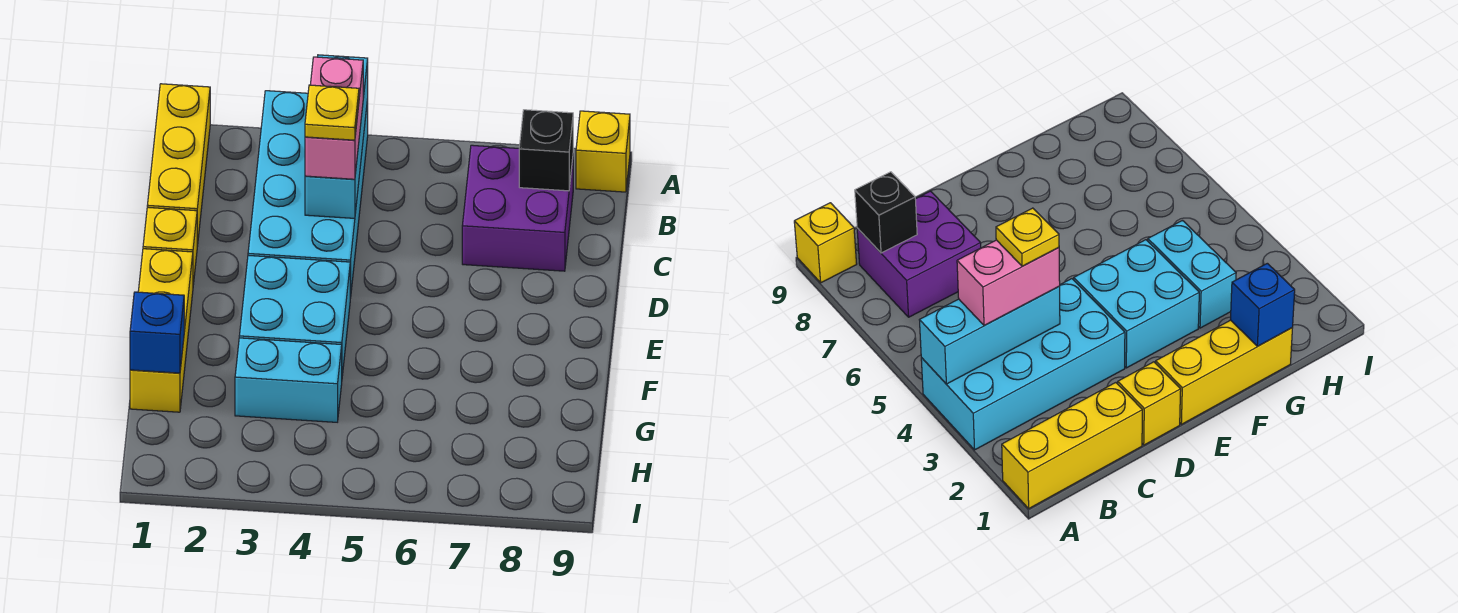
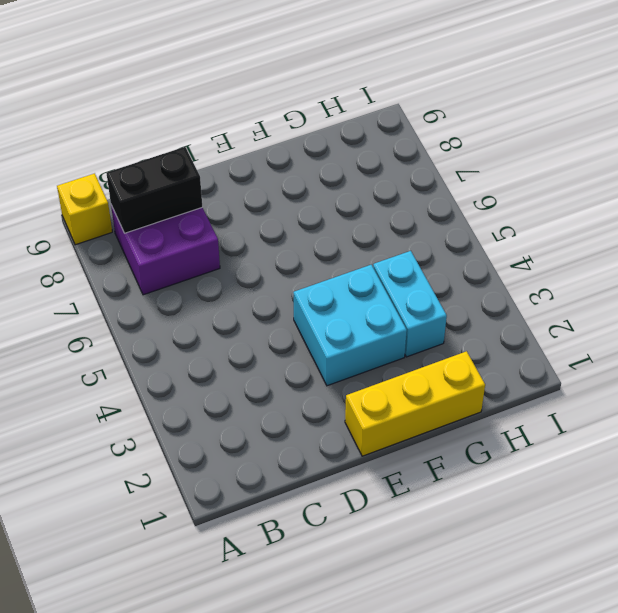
black brick B8:C8 level 2 -> black brick B8 level 2
none -> yellow brick A1:C1 level 1
none -> cyan brick A3:D4 level 1
none -> yellow brick D1 level 1

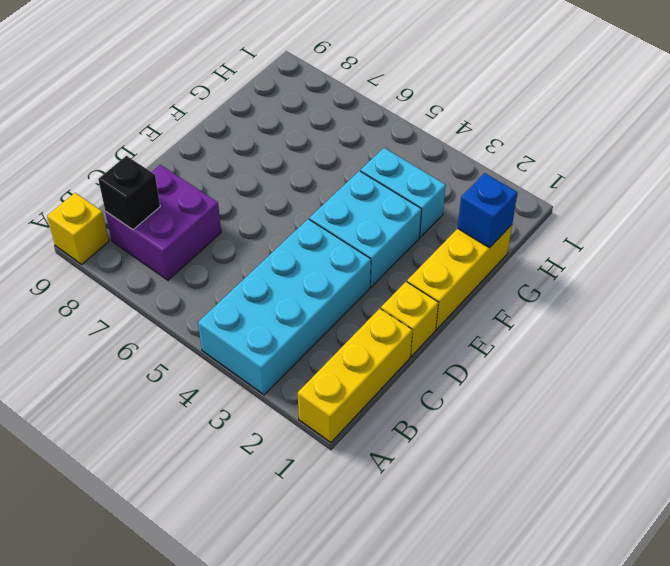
none -> cyan brick A4:C4 level 2
none -> pink brick B4:C4 level 3
none -> yellow plate C4 level 4

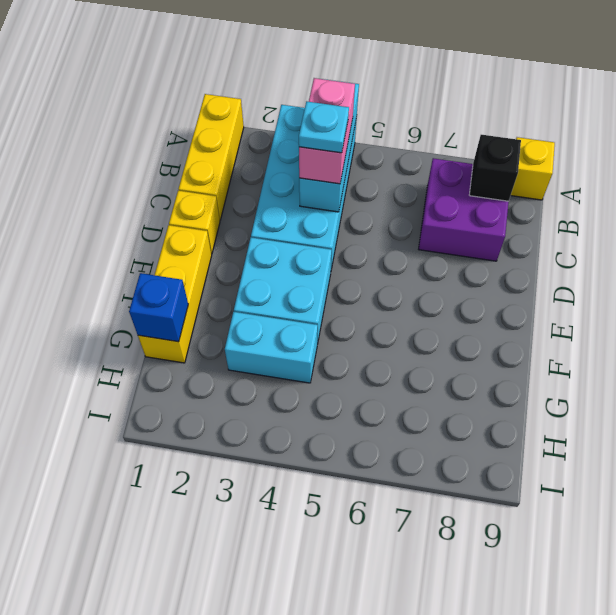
cyan plate C4 level 4 -> yellow plate C4 level 4

